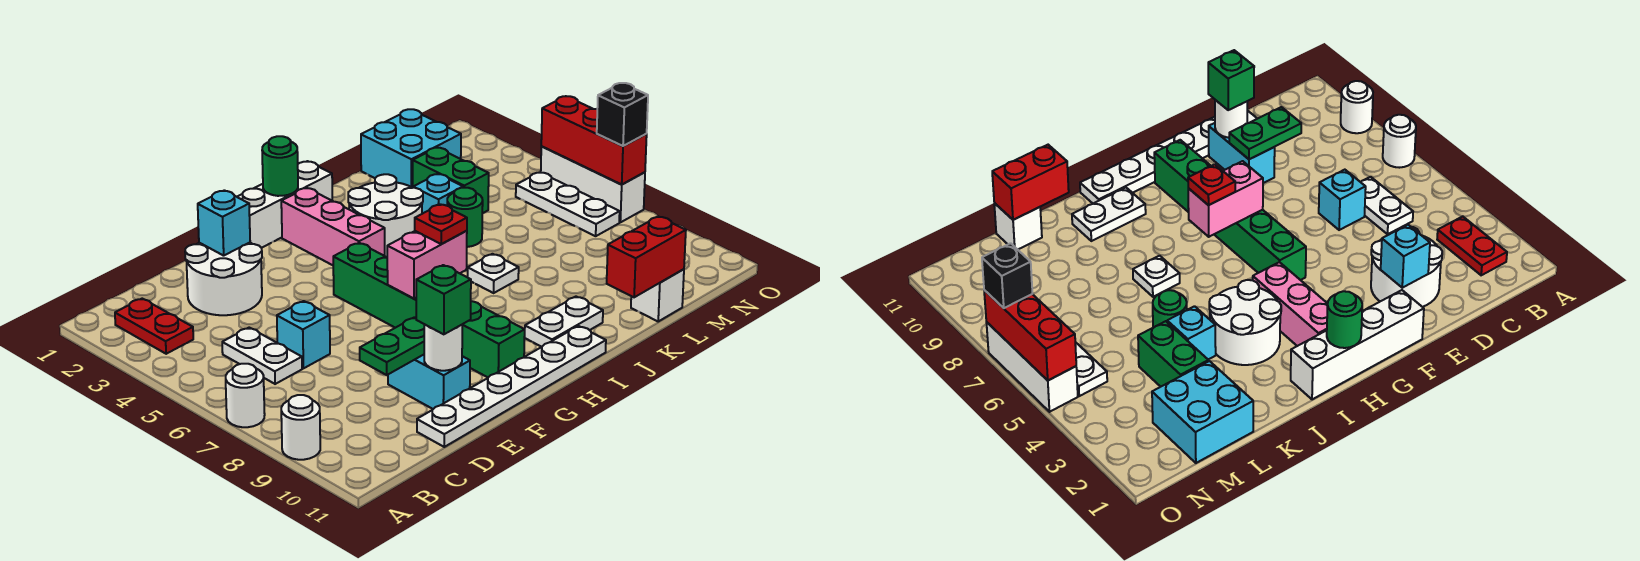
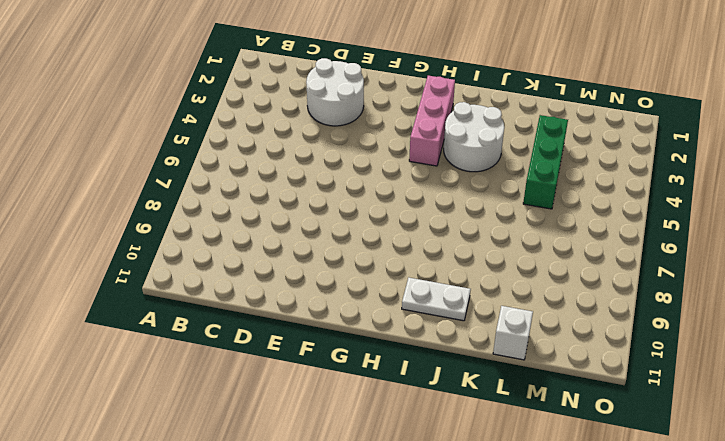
green brick L3:L5 level 1 -> green brick L3:L4 level 1
none -> white round brick A7 level 1
none -> white round brick A9 level 1
none -> red plate B2:B3 level 1
none -> white plate C5:C6 level 1

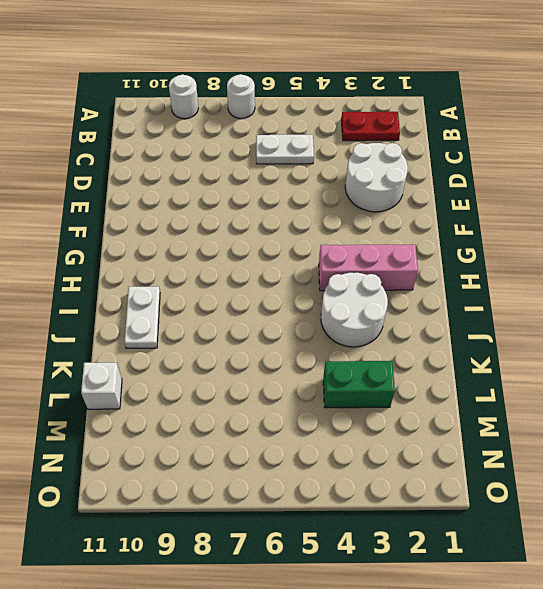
none -> cyan brick D6 level 1
none -> white plate D11:I11 level 1
none -> cyan brick E9:E10 level 1
none -> white brick F1:I1 level 1

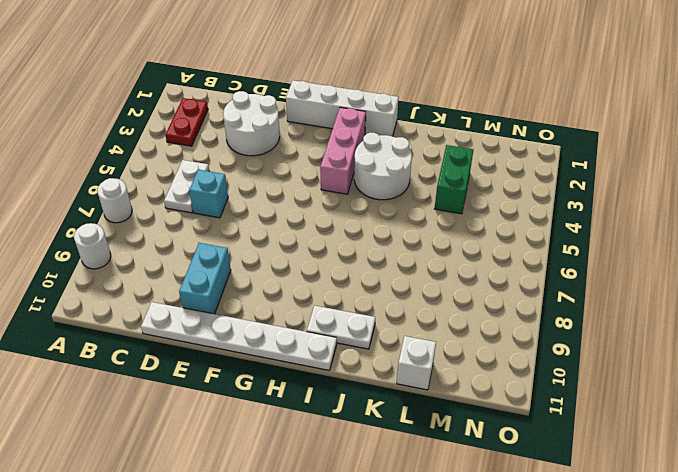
none -> green brick G5:G10 level 1
none -> white plate J7 level 1
none -> cyan brick K4 level 1
none -> green round brick K5 level 1

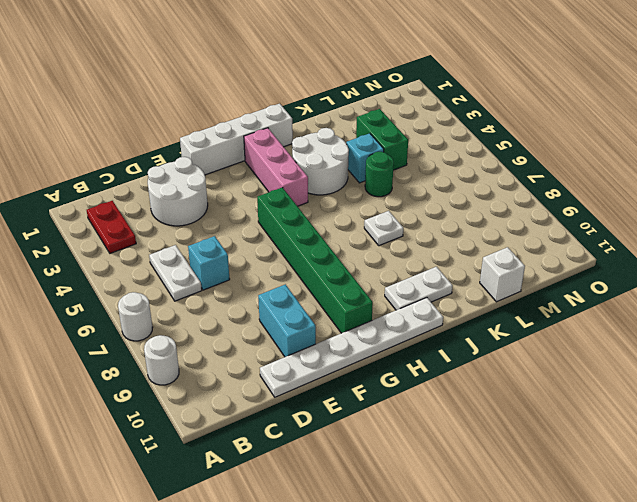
none -> cyan brick L1:M2 level 1
none -> white plate N5:N7 level 1
none -> white brick O5:O7 level 1
none -> green plate D9:E9 level 2

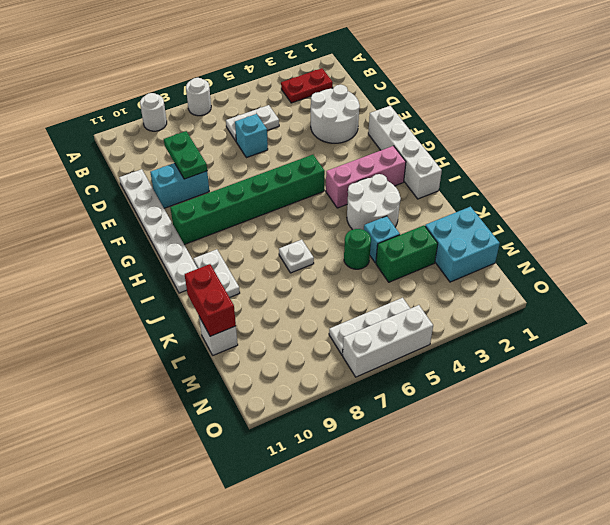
none -> cyan brick E2 level 2
none -> white round brick E10 level 2
none -> pink brick G7:H7 level 2
none -> green round brick H1 level 2

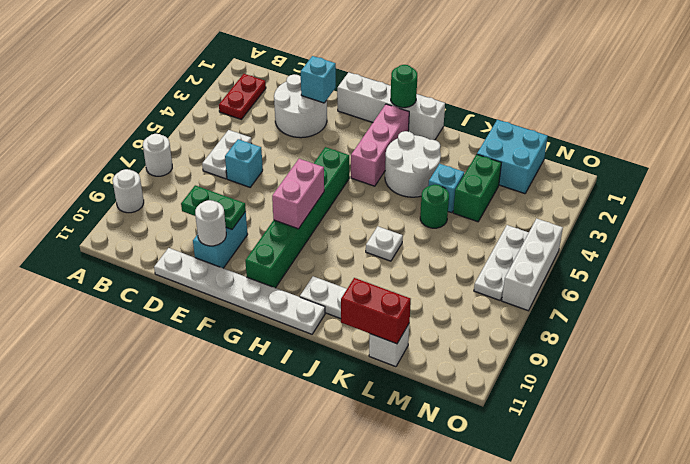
pink brick G7:G8 level 2 -> pink brick G7:H7 level 2
none -> red brick O5:O7 level 2
none -> green brick E10 level 3
none -> red plate H7 level 3
none -> black brick O7 level 3

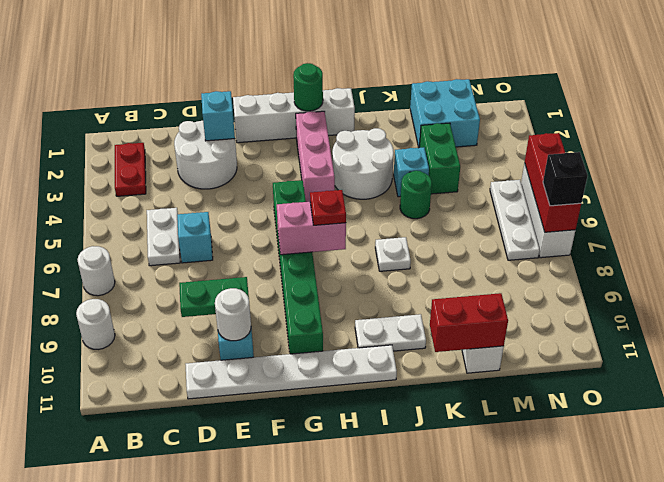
none -> green brick E10 level 3

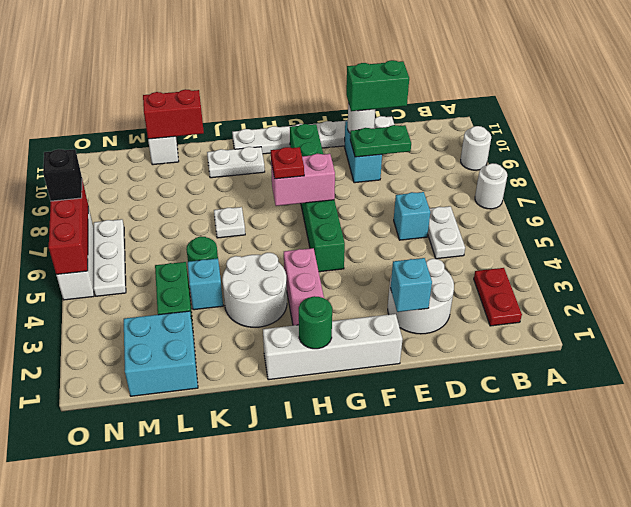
green brick D10:E10 level 3 -> green brick E10 level 3

